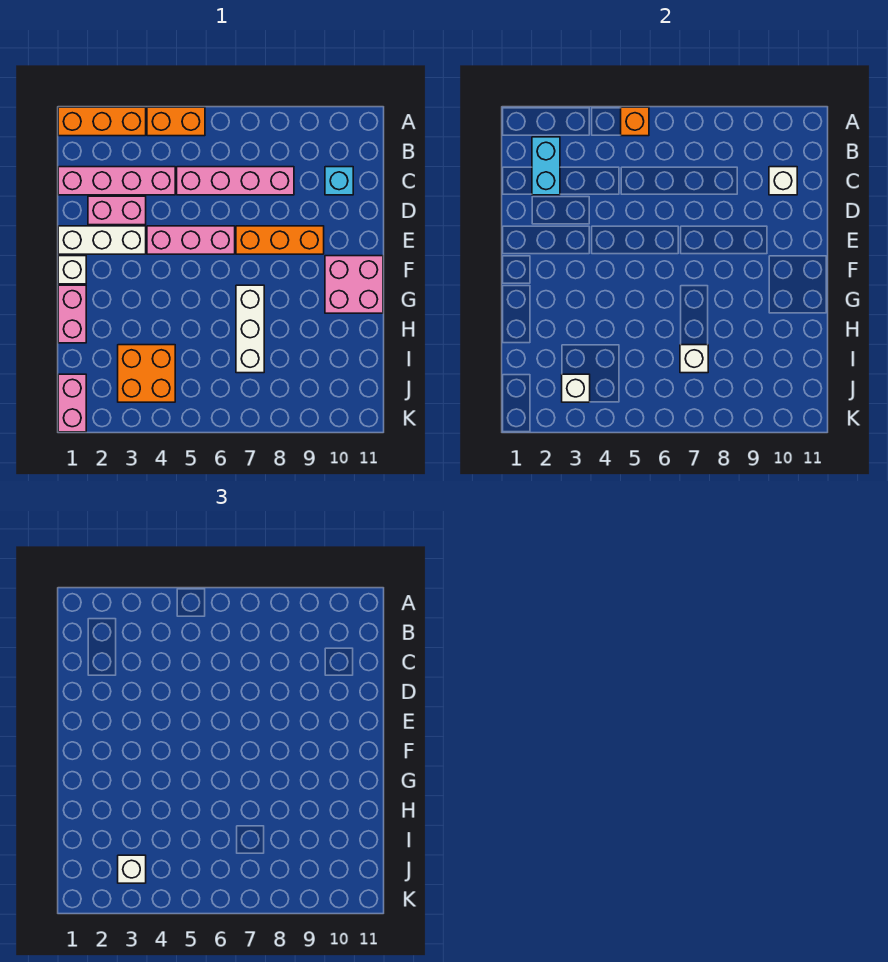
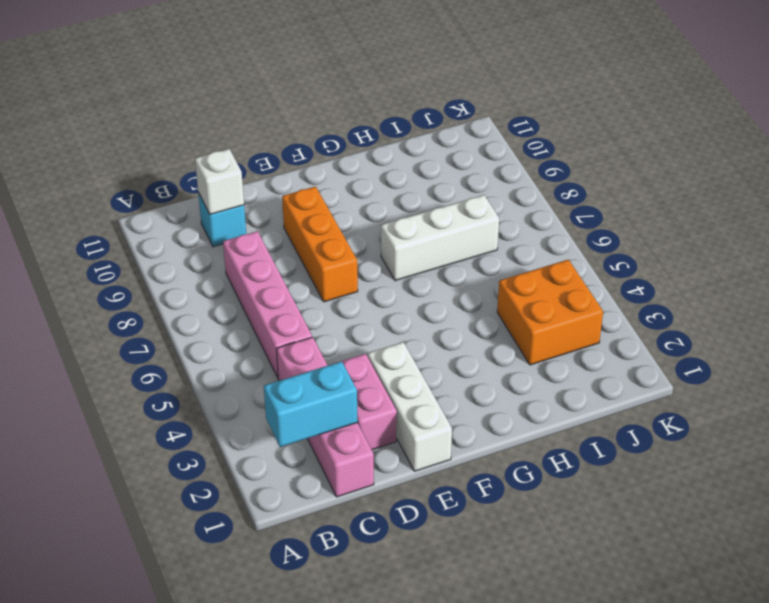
none -> orange brick A1:A3 level 1
none -> orange brick A4:A5 level 1
none -> pink brick E4:E6 level 1

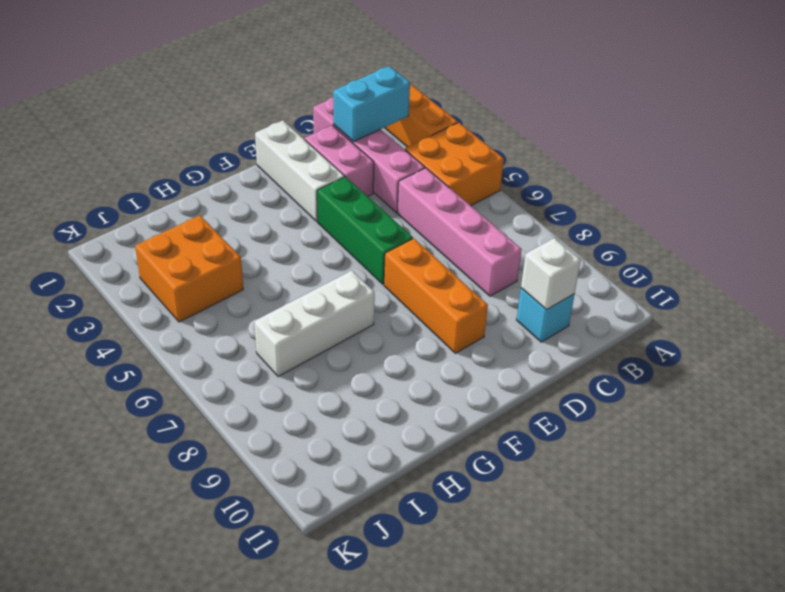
orange brick A4:B5 level 1 -> orange brick A4:A5 level 1
green brick E4:E6 level 1 -> pink brick E4:E6 level 1
none -> white brick F1 level 1
none -> pink brick F10:G11 level 1
none -> pink brick G1:H1 level 1

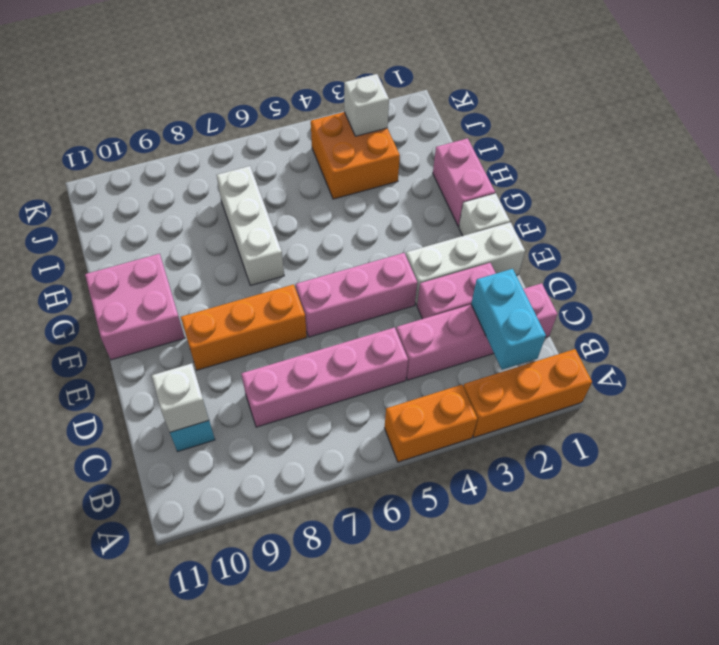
none -> pink brick J1:K1 level 1
none -> orange brick A5 level 2
none -> white brick I7 level 2

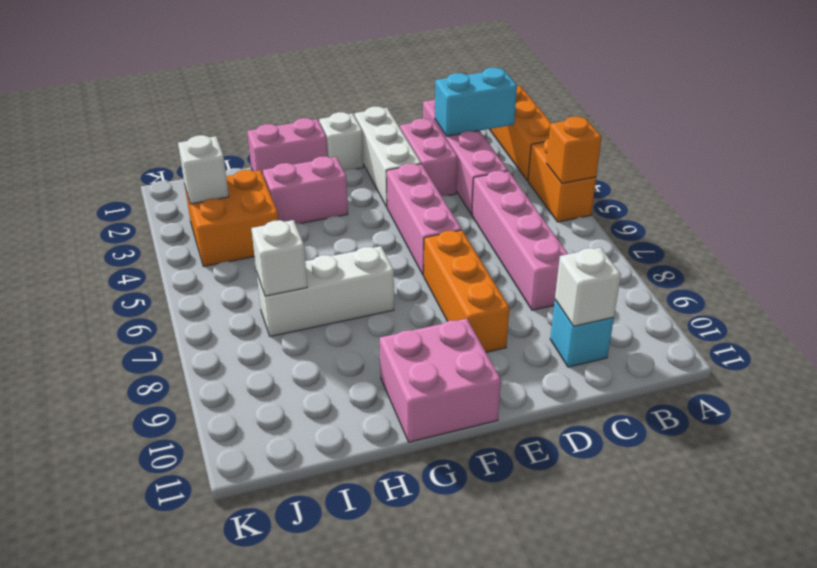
pink brick G3:H3 level 1 -> pink brick J1:K1 level 1
none -> white brick J3 level 3

